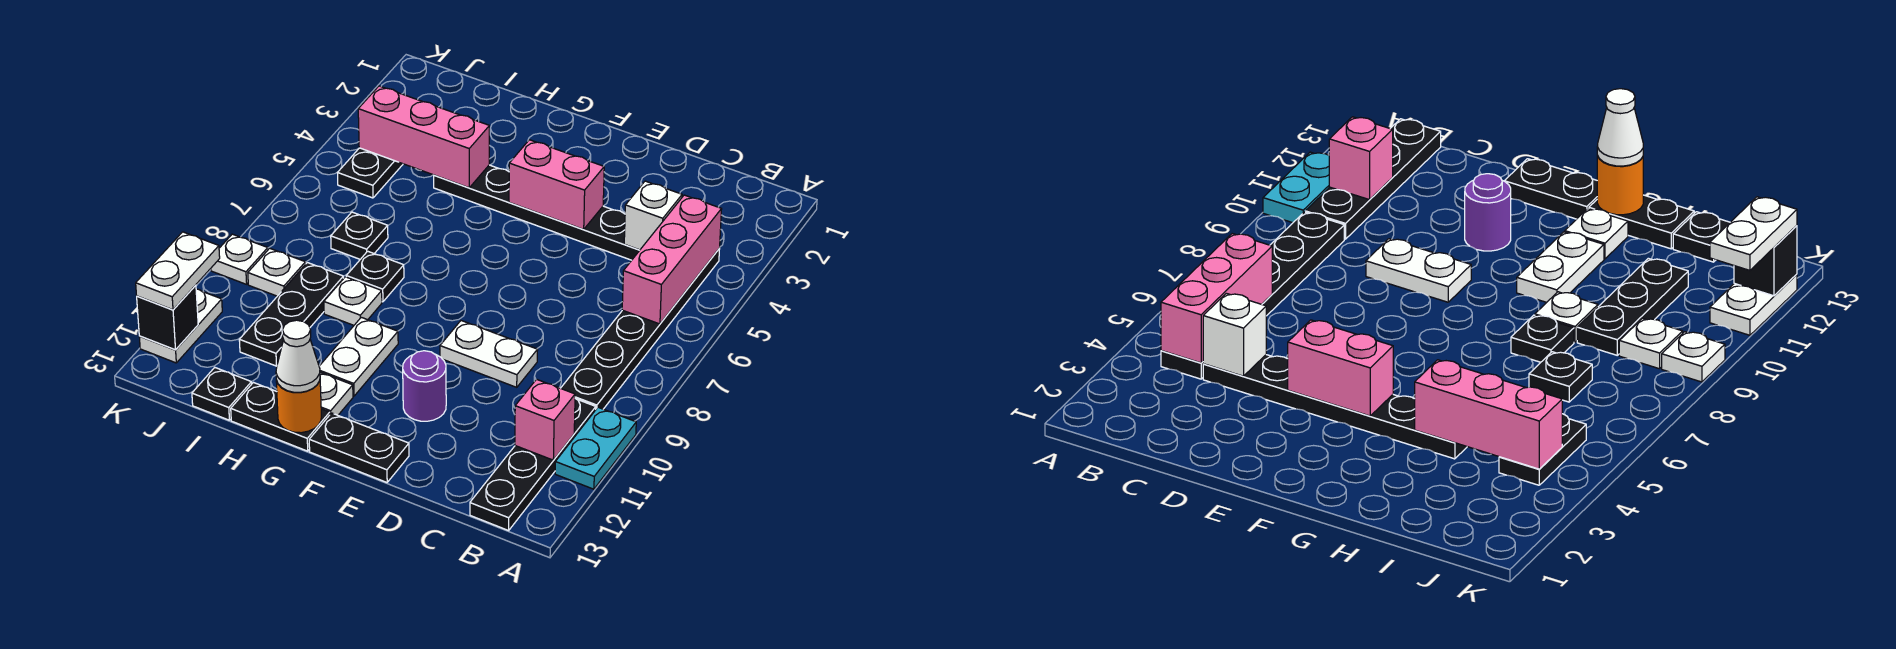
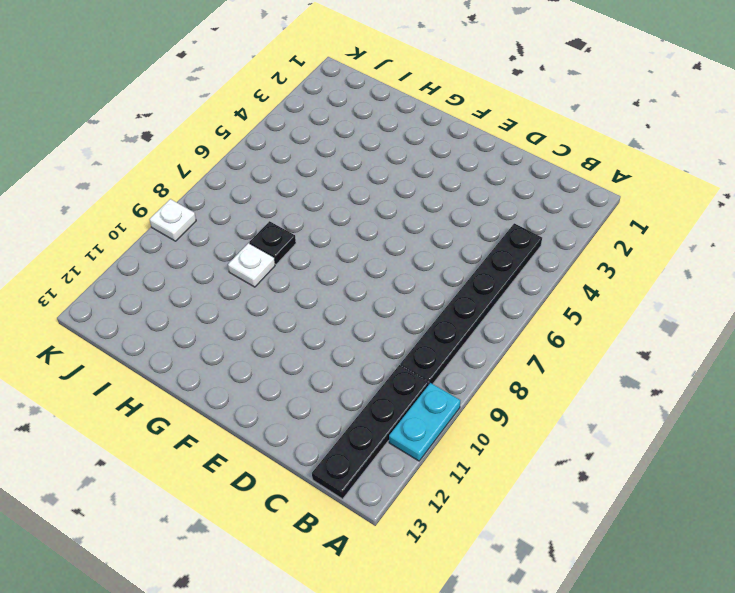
none -> black plate C4:H4 level 1
none -> white plate D9:E9 level 1
none -> purple round brick E11 level 1

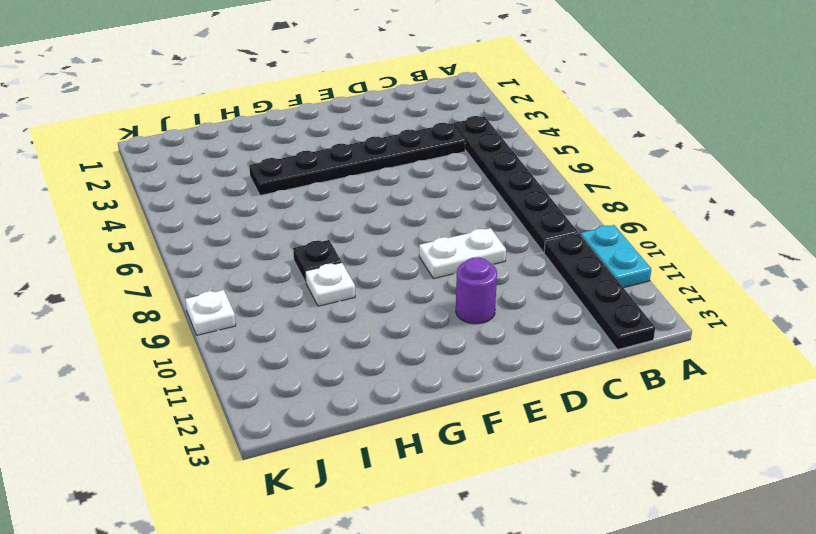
none -> black plate E13:F13 level 1
none -> white plate G10:G11 level 1
none -> white plate G12 level 1

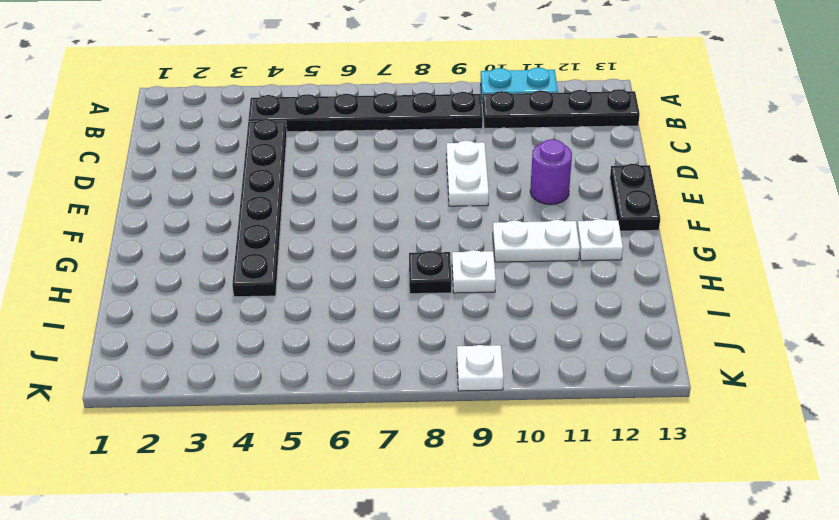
none -> black plate G13:H13 level 1
none -> black plate I7 level 1
none -> black plate I9:I11 level 1

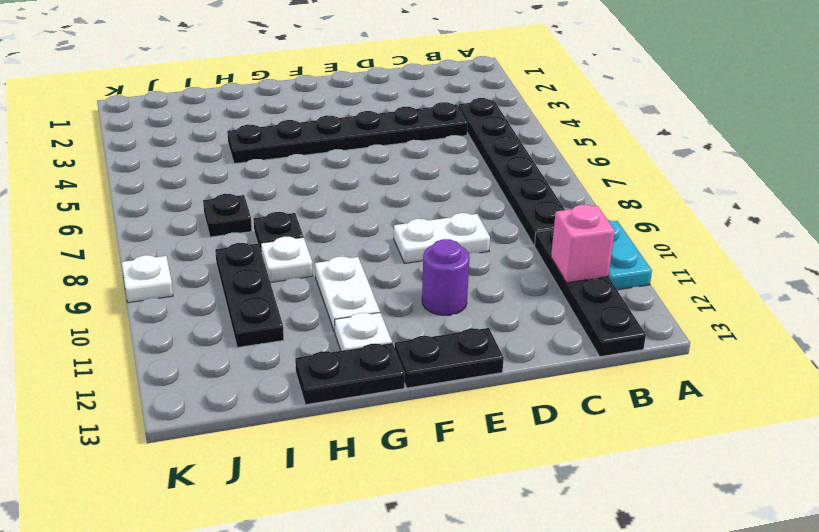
none -> black plate I13 level 1
none -> black plate J4:J5 level 1
none -> white plate J9 level 1

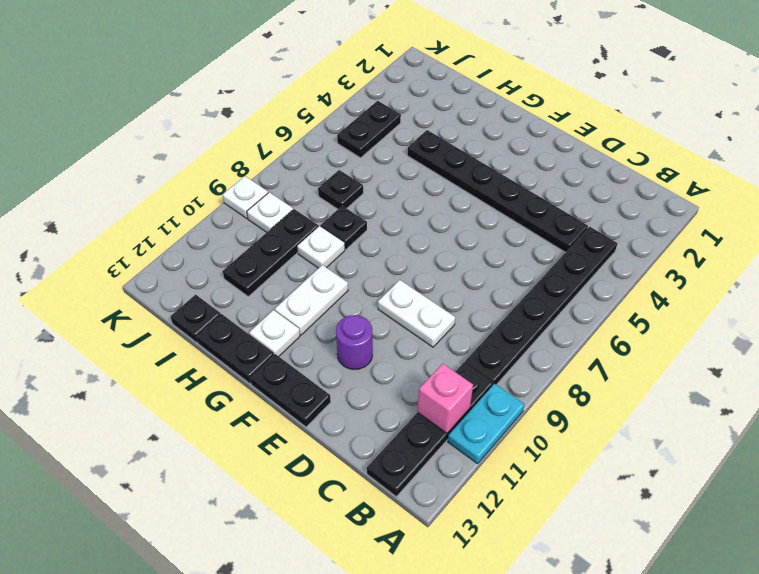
none -> white plate K11:K12 level 1
none -> pink brick B4:B6 level 2
none -> white brick C4 level 2

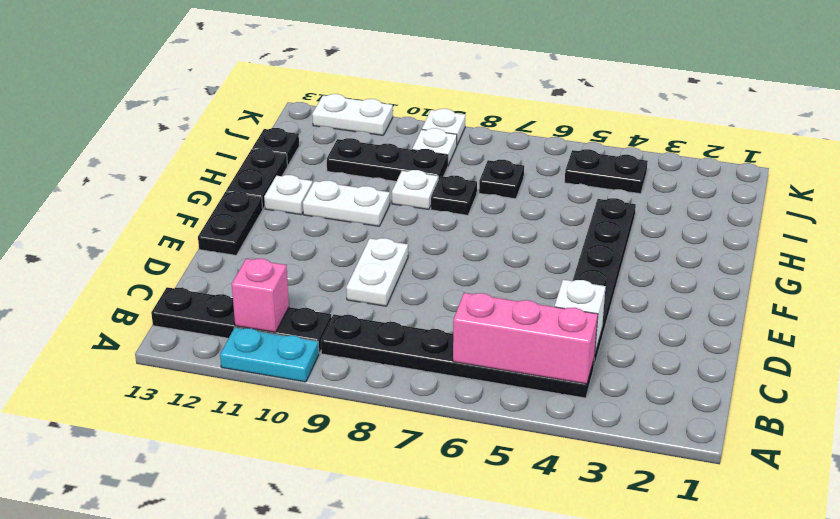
none -> purple round brick E11 level 1
none -> pink brick E4:F4 level 2
none -> orange round brick G13 level 2

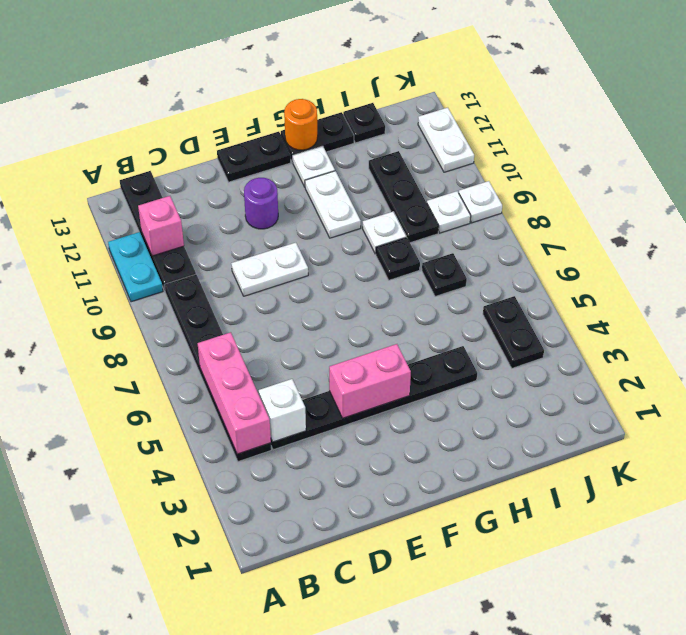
none -> pink brick H4:J4 level 2
none -> black brick K12 level 2
none -> white cone G13 level 3

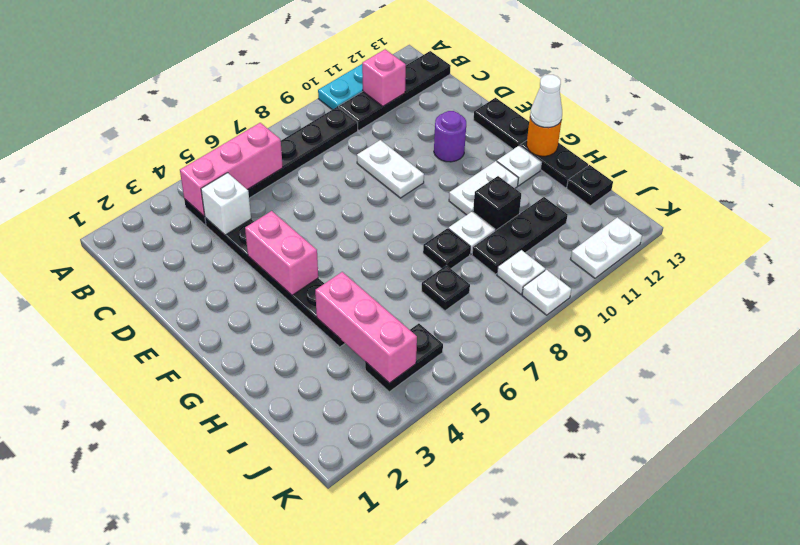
black brick H10 level 1 -> black brick K12 level 2
none -> white plate K11:K12 level 3

